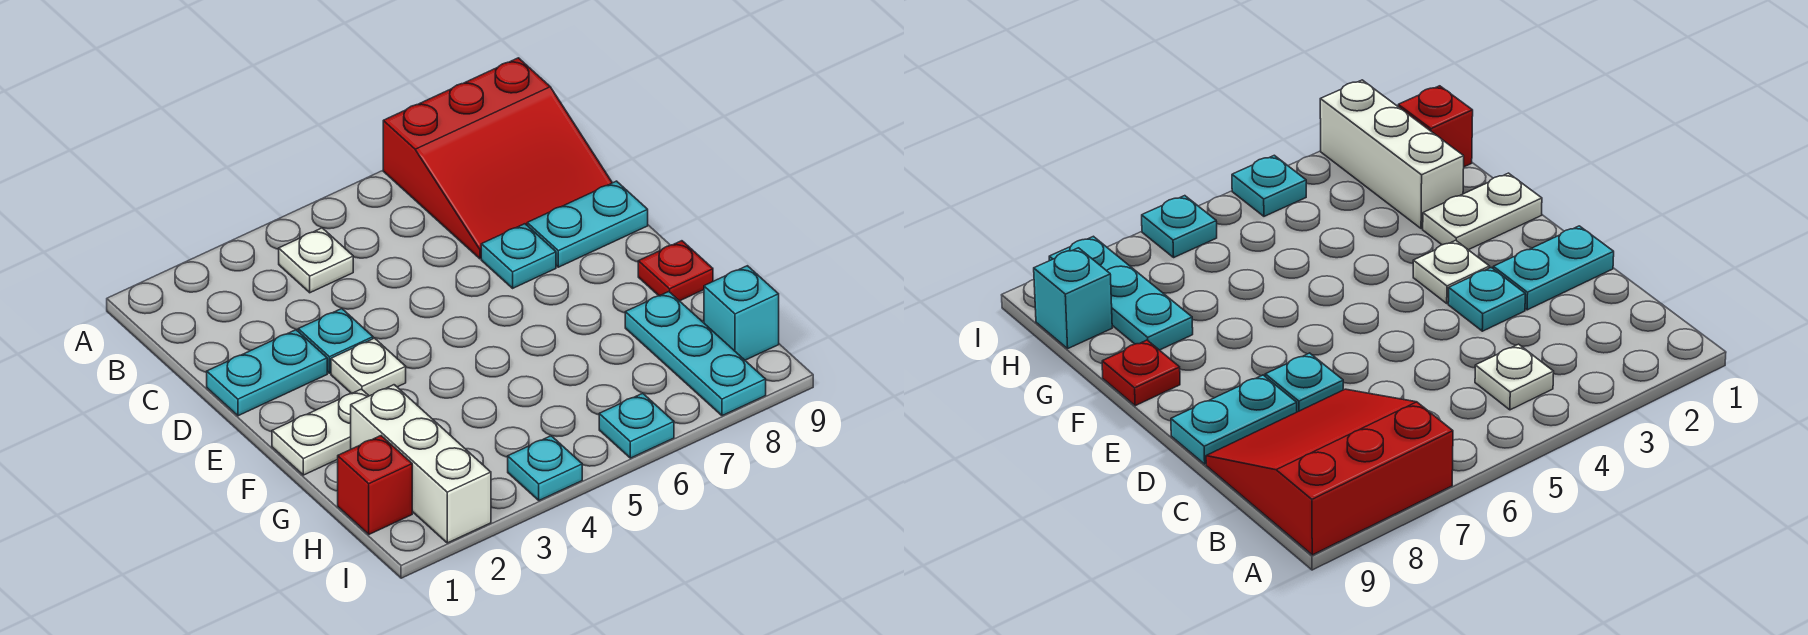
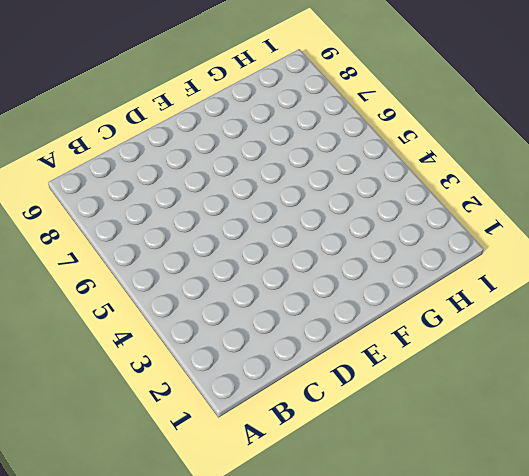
none -> red slope A7:C9 level 1 top A
none -> white plate B4 level 1
none -> cyan plate D1:D2 level 1

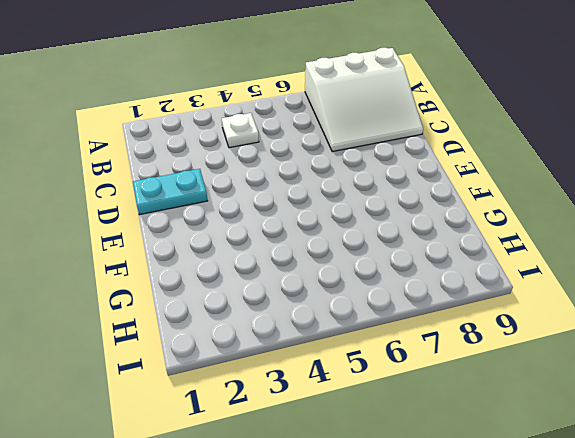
white slope A7:C9 level 1 top A -> red slope A7:C9 level 1 top A
none -> cyan plate D3 level 1
none -> cyan plate D7 level 1
none -> cyan plate D8:D9 level 1

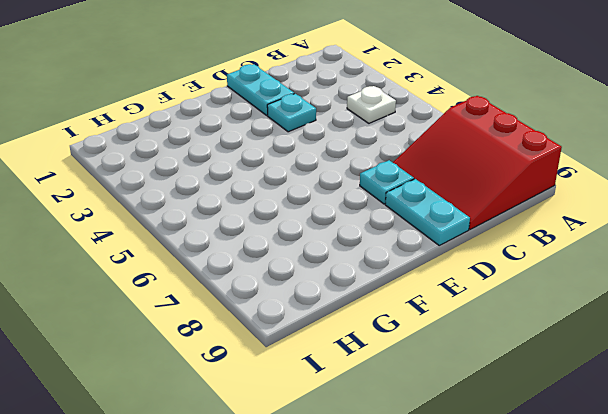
none -> white plate E3 level 1
none -> white plate F1:F2 level 1
none -> red plate F9 level 1

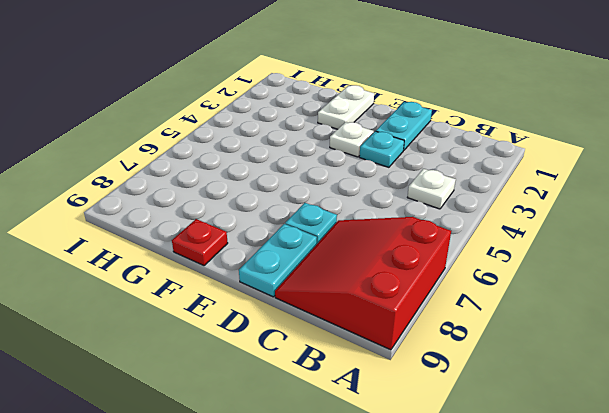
none -> white brick G2:I2 level 1
none -> cyan plate G8:I8 level 1
none -> red brick H1 level 1

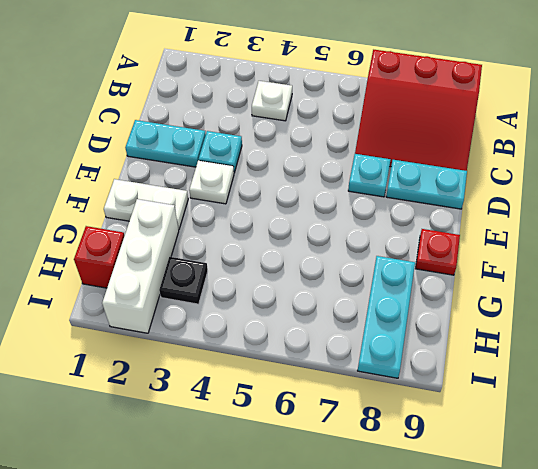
black plate H3 level 1 -> none
none -> cyan brick H9 level 1
none -> cyan plate I4 level 1
none -> cyan plate I6 level 1

